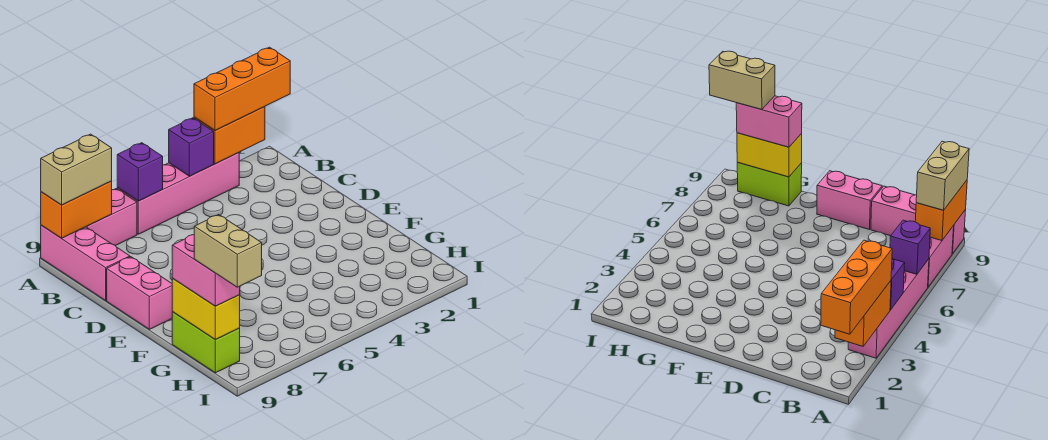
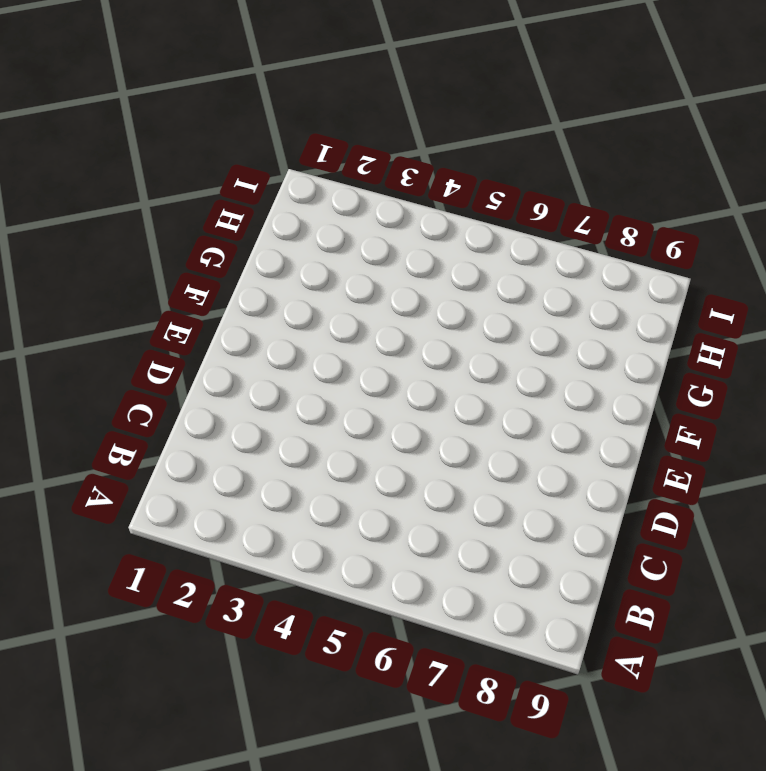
none -> pink brick A3:A6 level 1
none -> pink brick A7:A8 level 1
none -> pink brick A9:C9 level 1

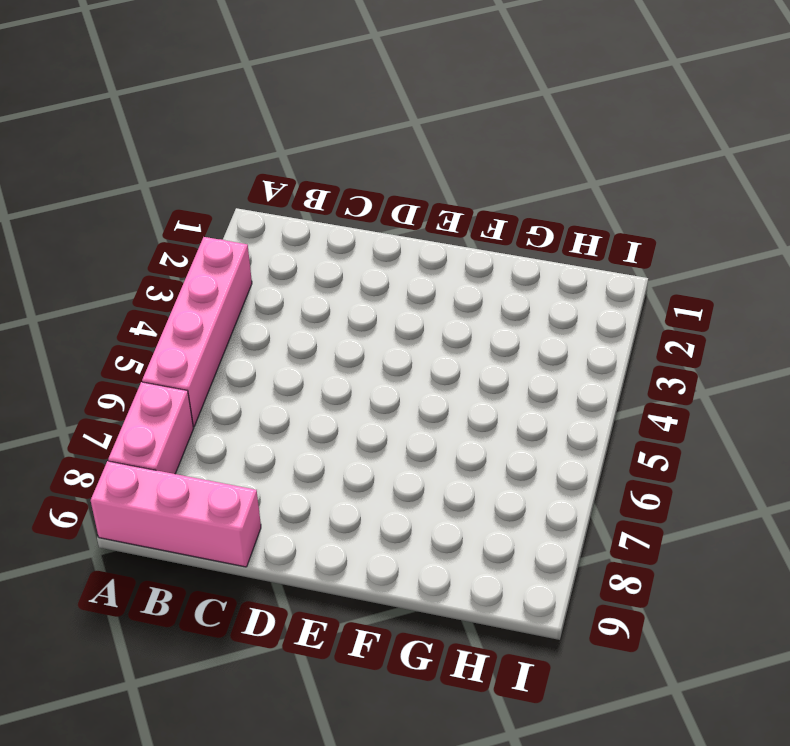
none -> pink brick D9:E9 level 1
none -> lime brick G9:H9 level 1
none -> orange brick A2:A3 level 2

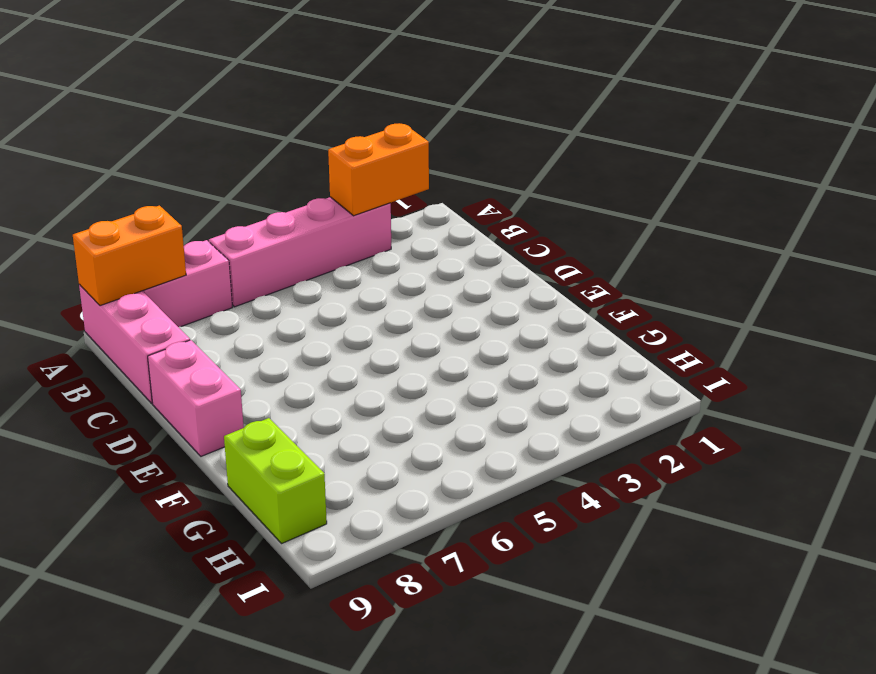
none -> purple brick A4 level 2
none -> purple brick A6 level 2
none -> yellow brick G9:H9 level 2

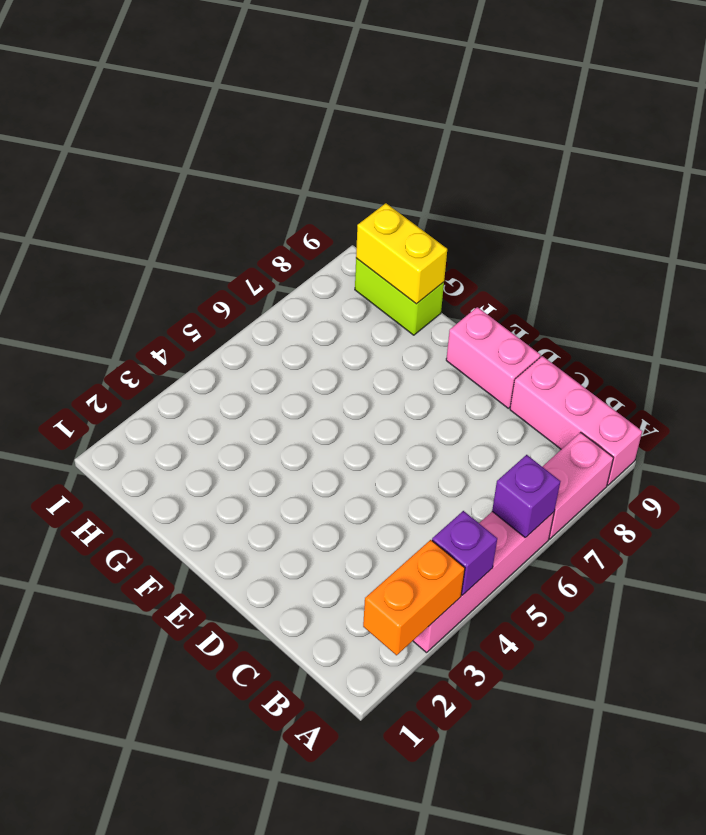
none -> orange brick A8:A9 level 2
none -> orange brick A1:A3 level 3
none -> tan brick A8:A9 level 3

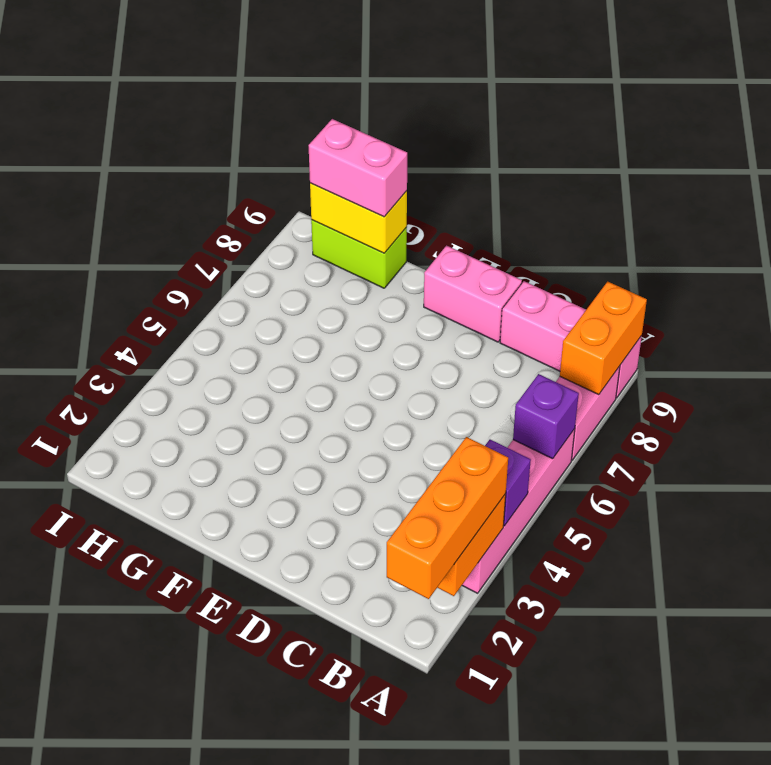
none -> tan brick A8:A9 level 3
none -> tan brick H9:I9 level 4

